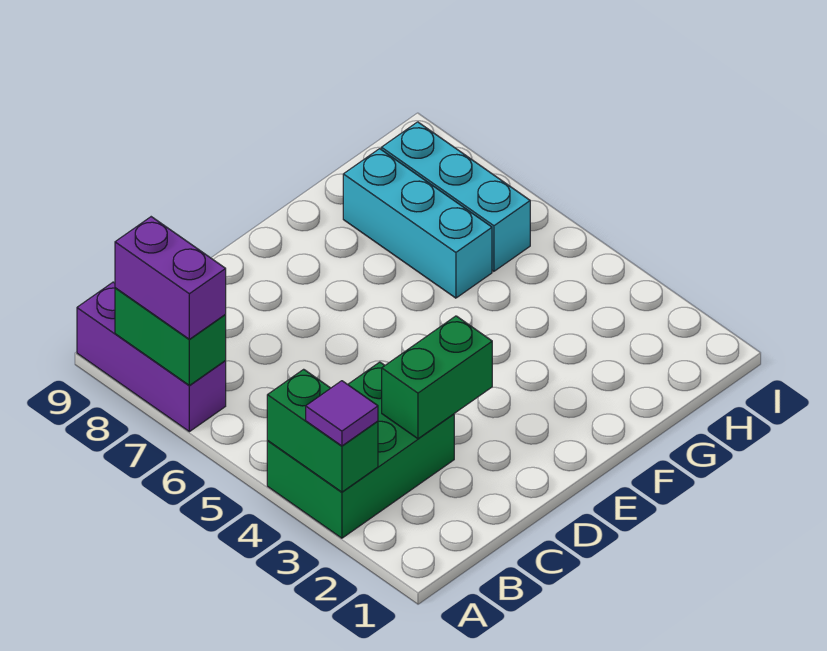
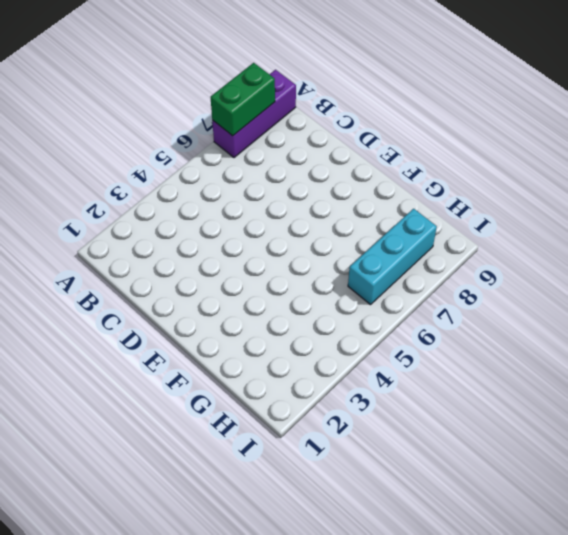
none -> green brick A3:C4 level 1
none -> cyan brick G6:G8 level 1

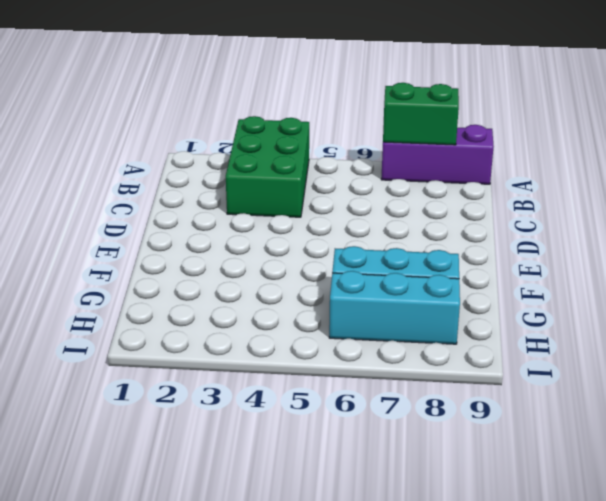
none -> green brick A3:A4 level 2
none -> green brick C3:D3 level 2

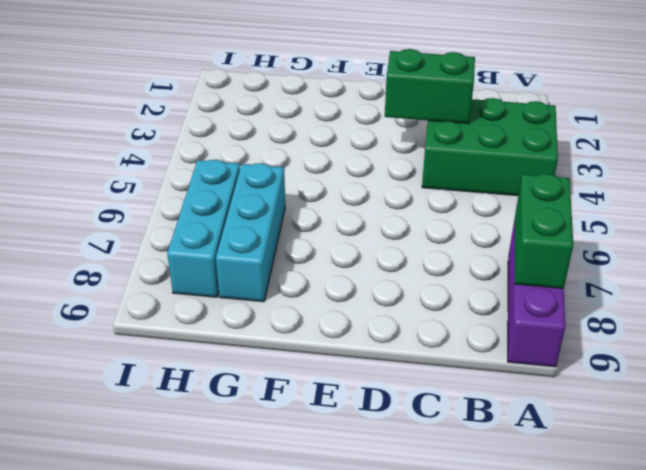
none -> green brick A3:A4 level 2
none -> purple tile A3 level 3

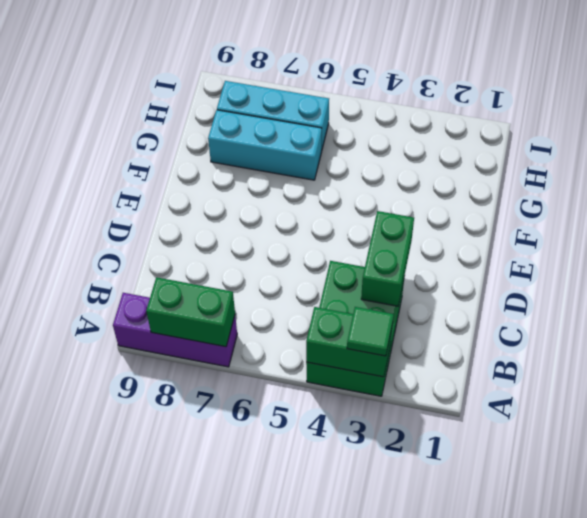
green tile A3 level 3 -> purple tile A3 level 3
none -> purple brick A7:A8 level 3

